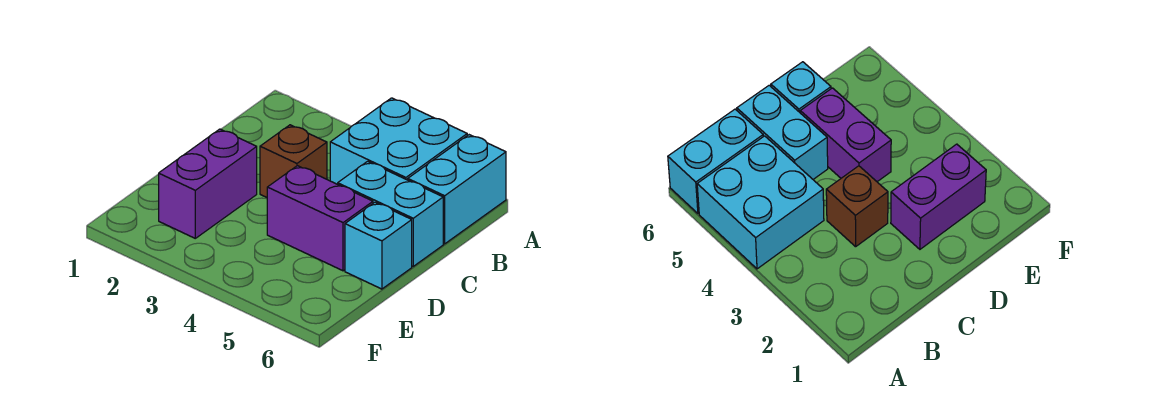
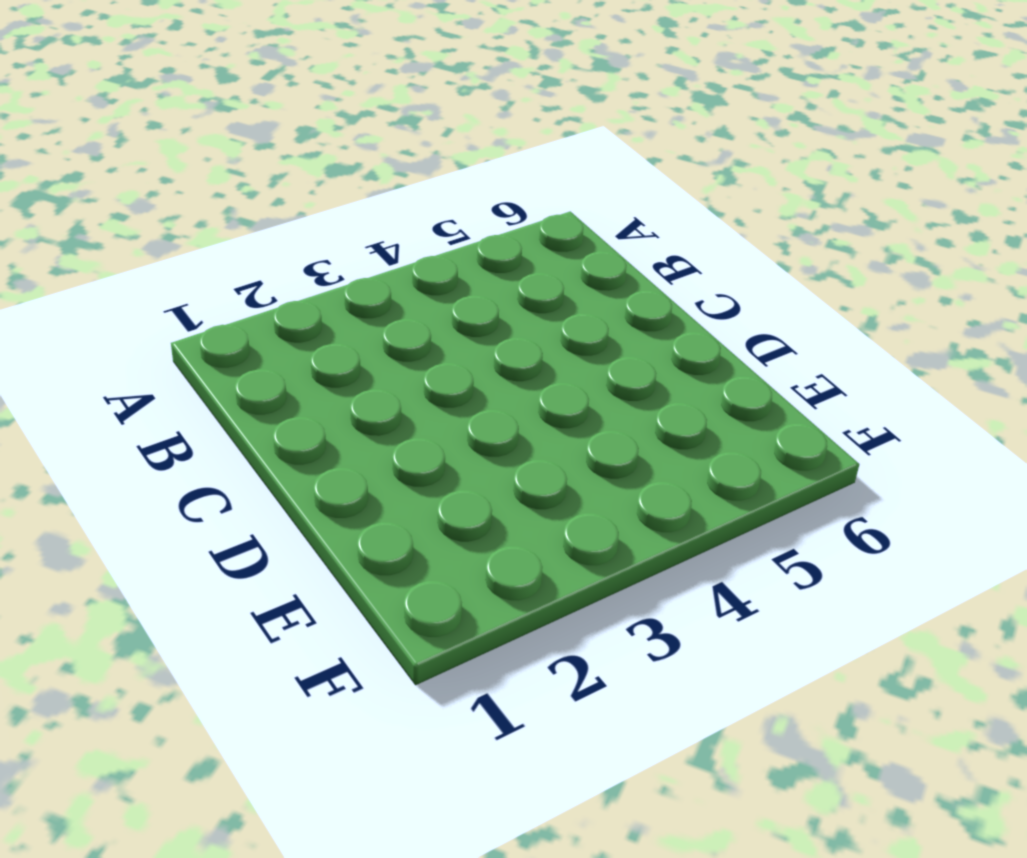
none -> cyan brick A4:B5 level 1
none -> cyan brick A6:B6 level 1

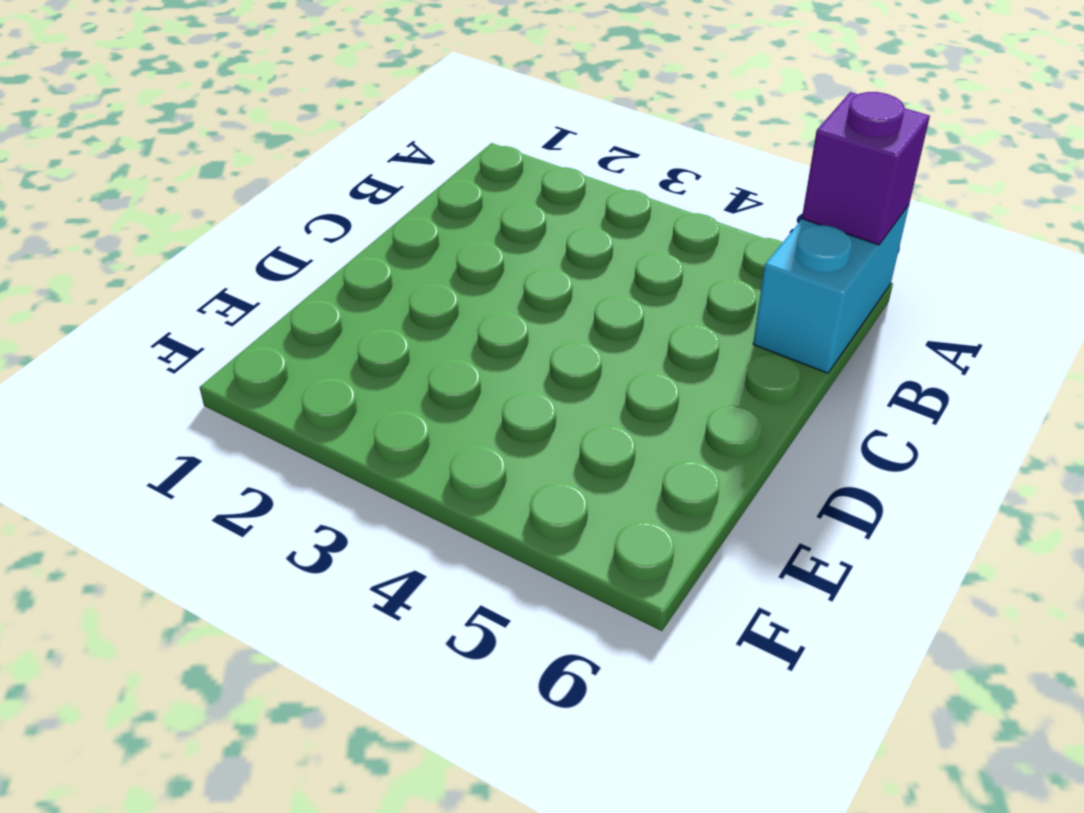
purple brick A6 level 2 -> none
none -> cyan brick A4:B5 level 1
none -> brown brick C3 level 1

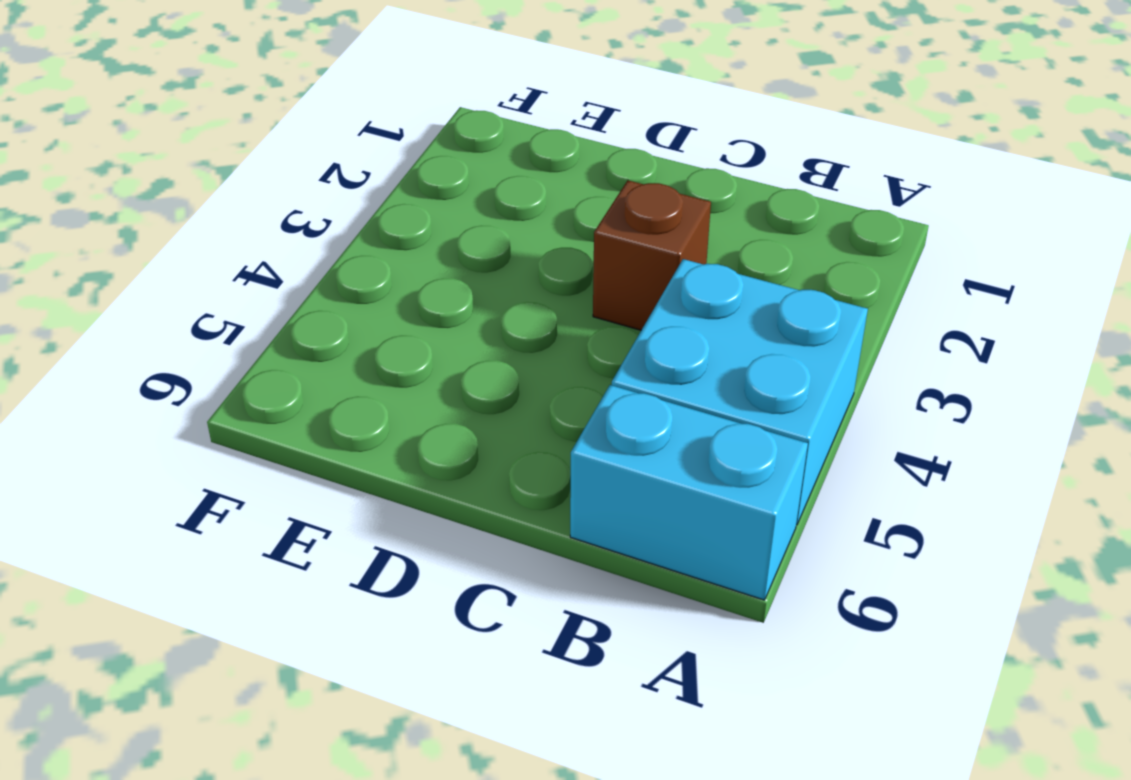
none -> cyan brick C5:C6 level 1
none -> purple brick D2:E2 level 1

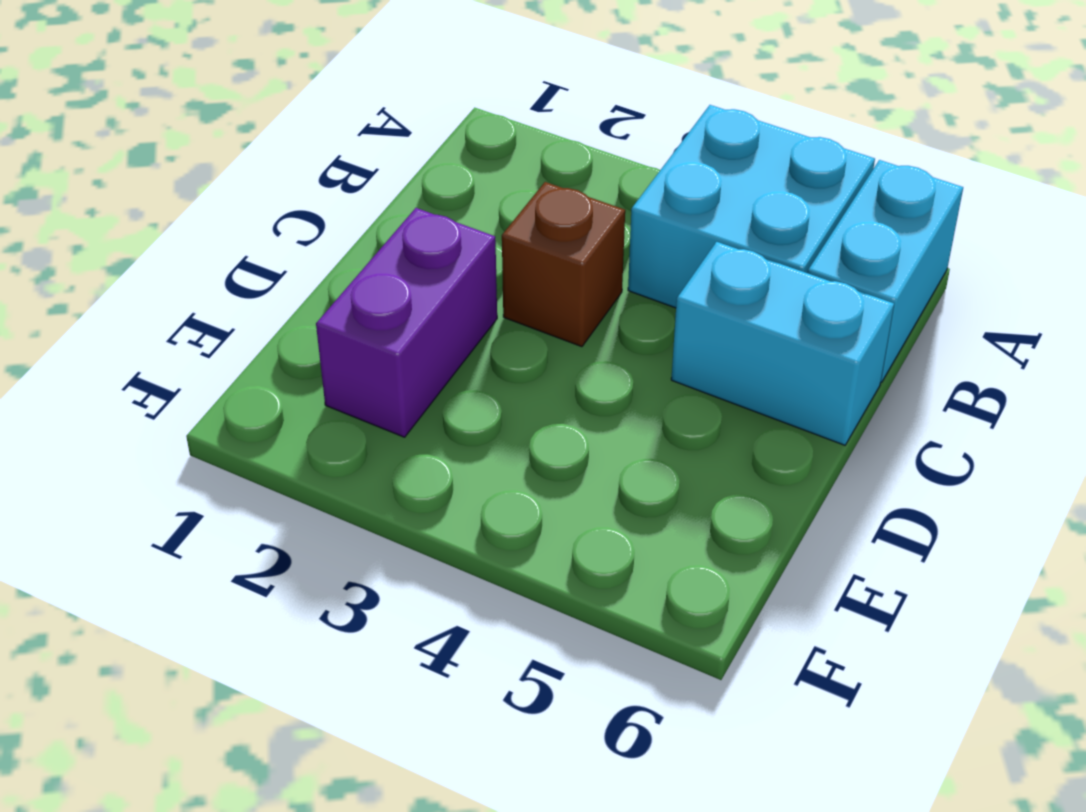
none -> purple brick D4:D5 level 1
none -> cyan brick D6 level 1

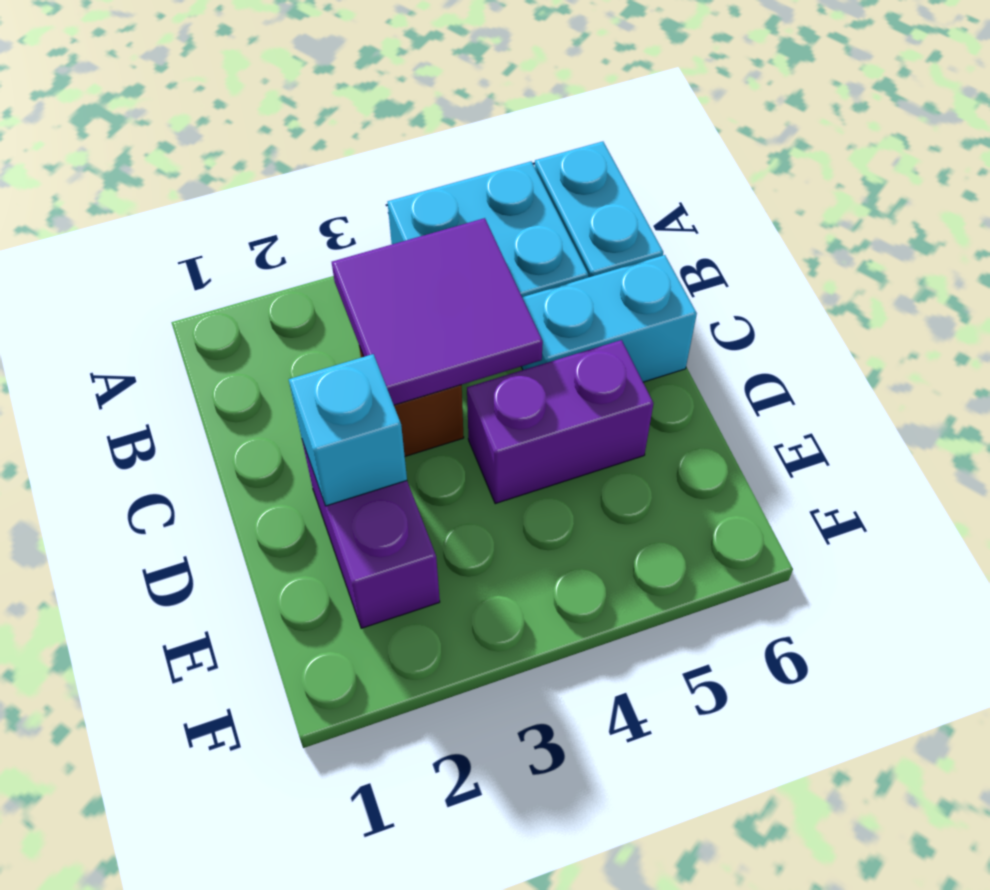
purple tile B3:C4 level 2 -> none
cyan brick D2 level 2 -> cyan brick D6 level 1

